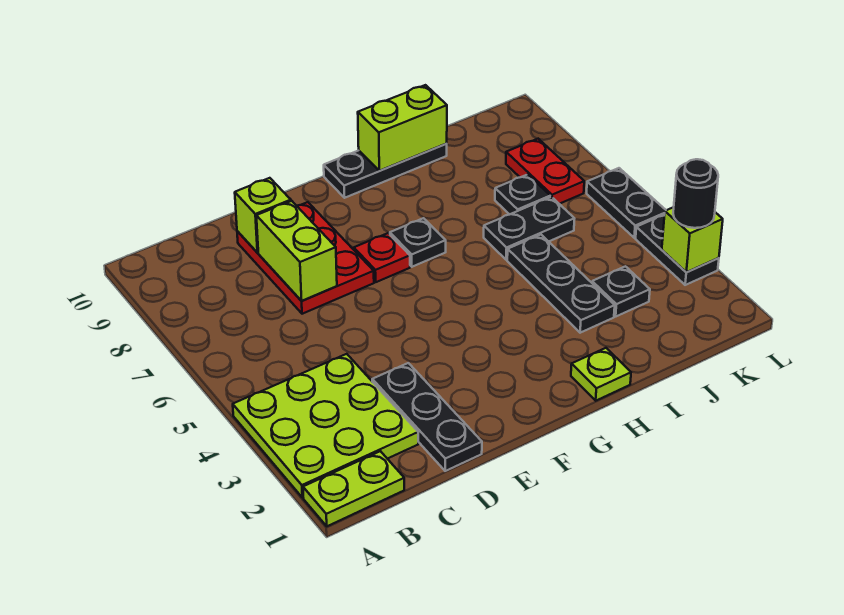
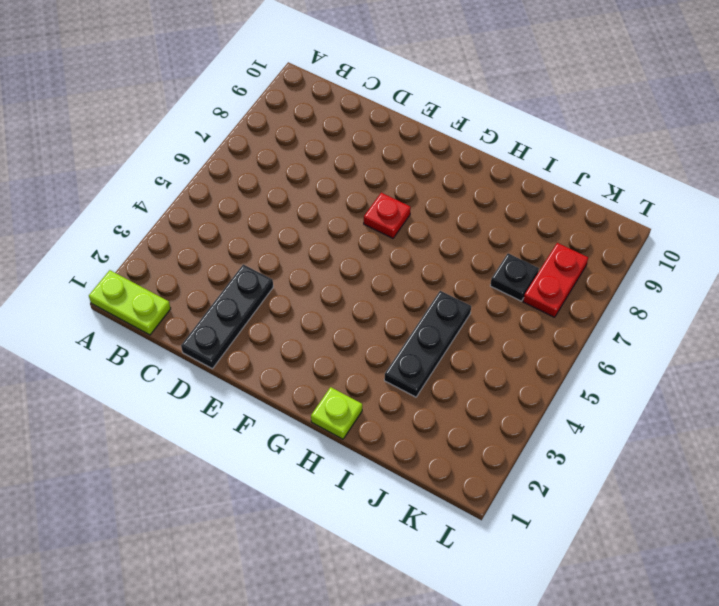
none -> lime plate A2:C4 level 1
none -> red plate D7:E9 level 1
none -> black plate G7 level 1

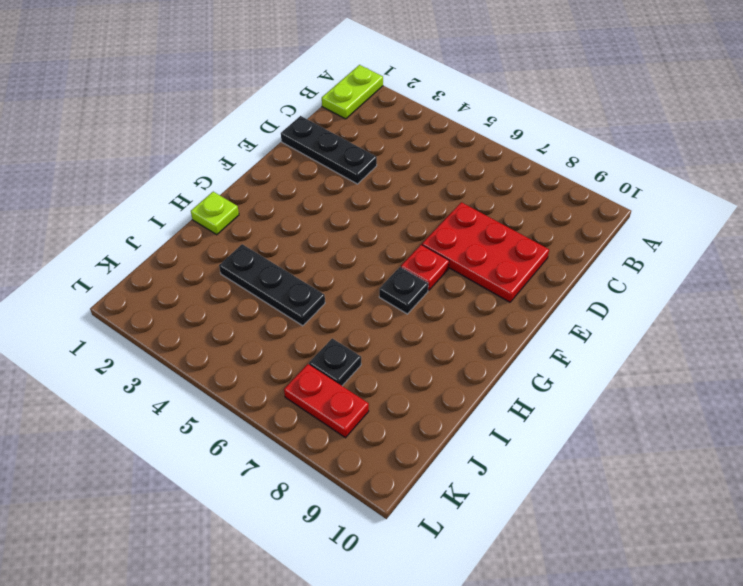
none -> lime plate A2:C4 level 1
none -> black plate G10:I10 level 1
none -> black plate I6:J6 level 1

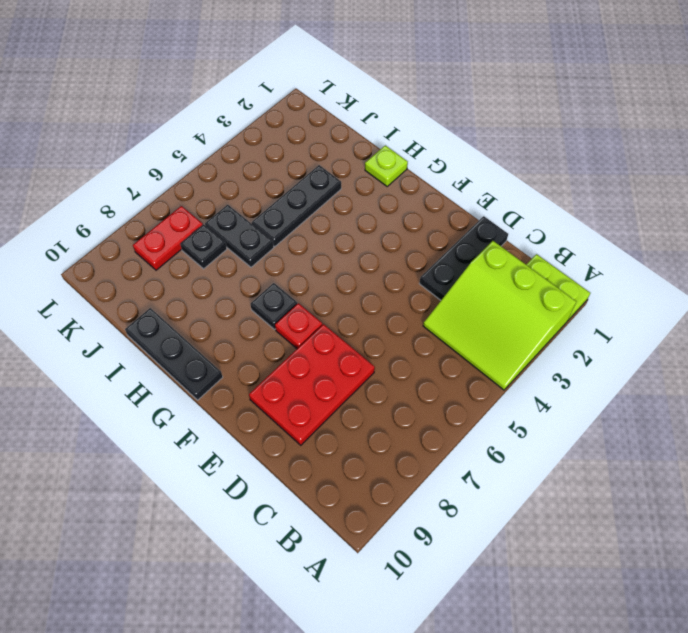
lime slope A2:C4 level 1 top 2 -> lime plate A2:C4 level 1
none -> black plate J3 level 1
none -> black plate L3:L4 level 1
none -> black plate L5:L6 level 1

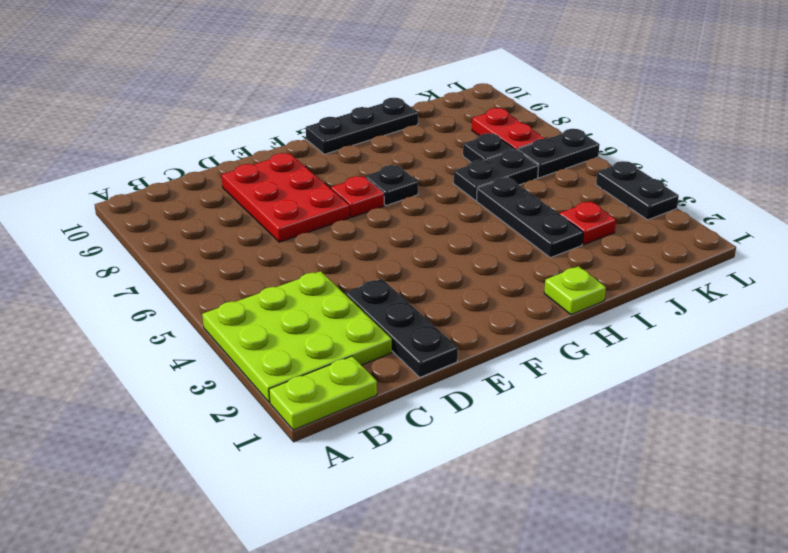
red plate J3 level 1 -> black plate J3 level 1
black plate K6:L6 level 1 -> black plate L5:L6 level 1
none -> lime brick D7:D8 level 2
none -> lime brick D9 level 2
none -> lime brick H10:I10 level 2

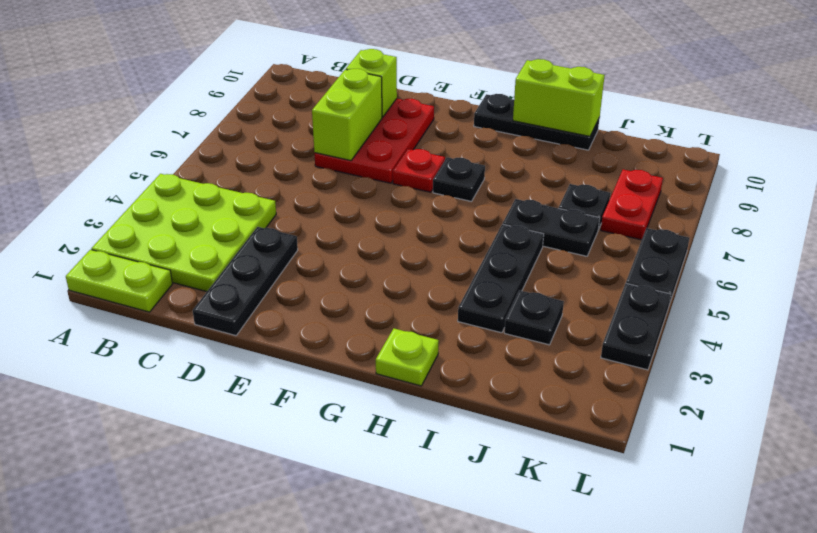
none -> lime brick L3 level 2
none -> black round brick L3 level 3

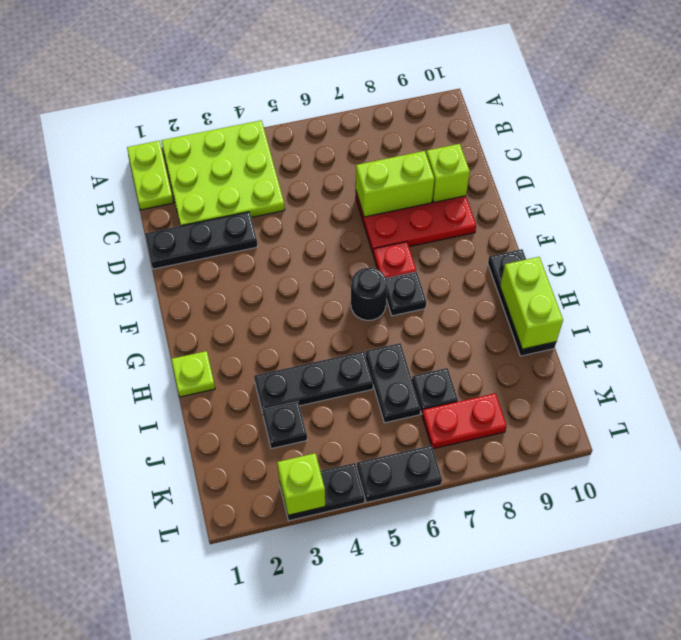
black round brick G6 level 1 -> black round brick L3 level 3

